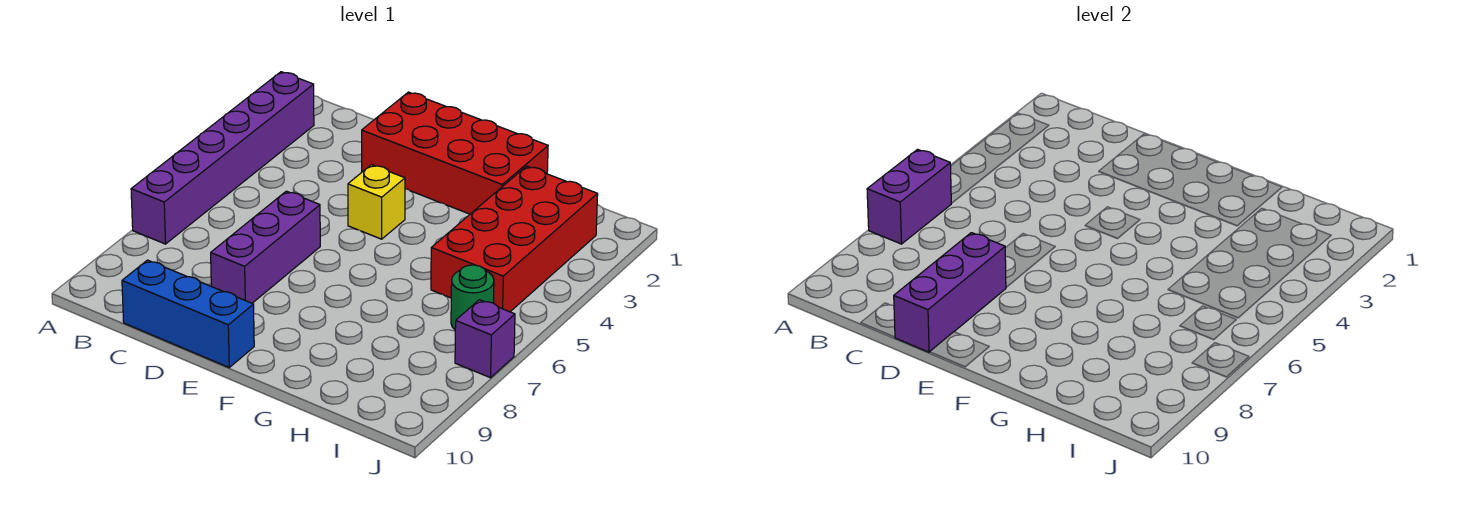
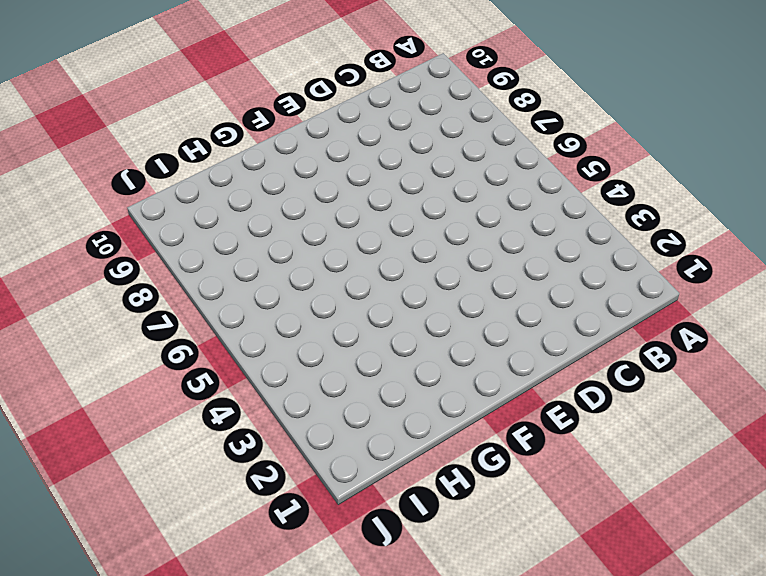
none -> purple brick A2:A7 level 1
none -> blue brick C10:E10 level 1

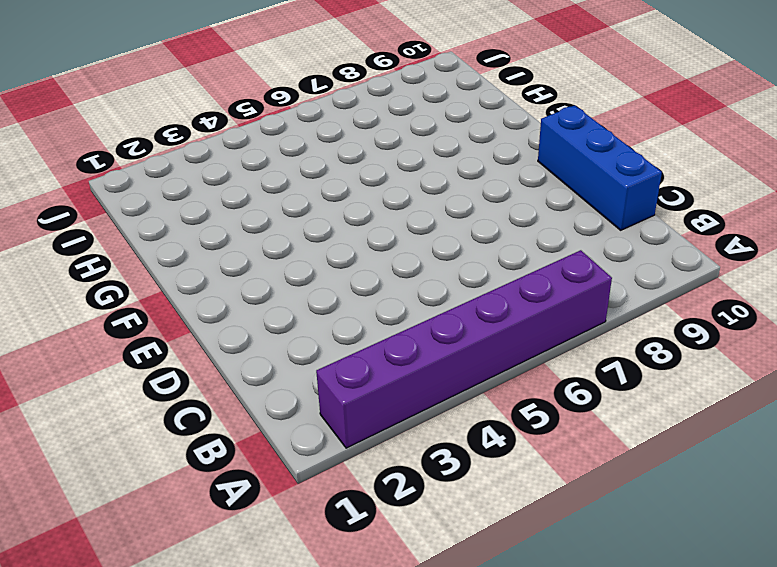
none -> red brick D1:G2 level 1
none -> purple brick D6:D8 level 1

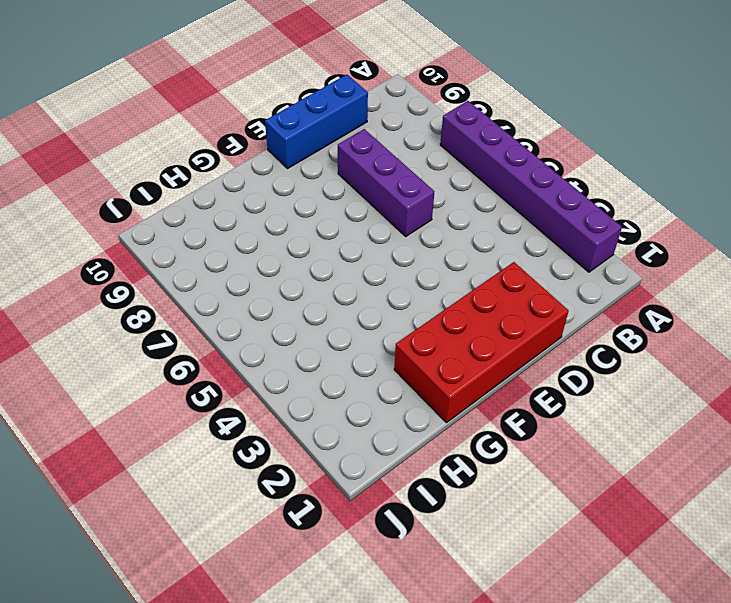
none -> yellow brick E4 level 1
none -> red brick H2:I5 level 1

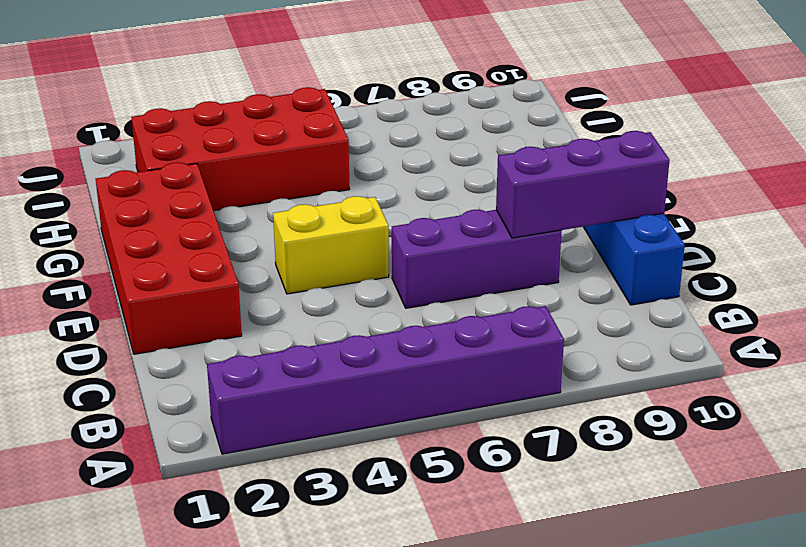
yellow brick E4:E5 level 1 -> yellow brick E4 level 1
none -> green round brick I6 level 1
none -> purple brick J7 level 1

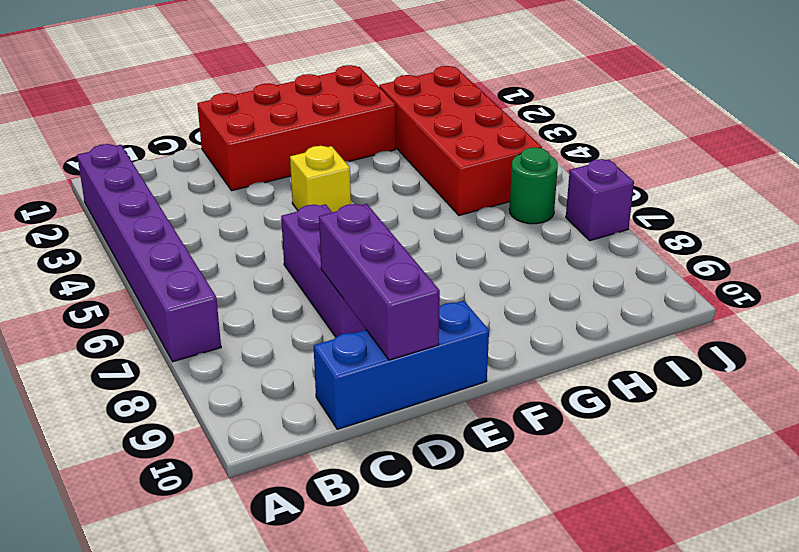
none -> purple brick A6:A7 level 2

